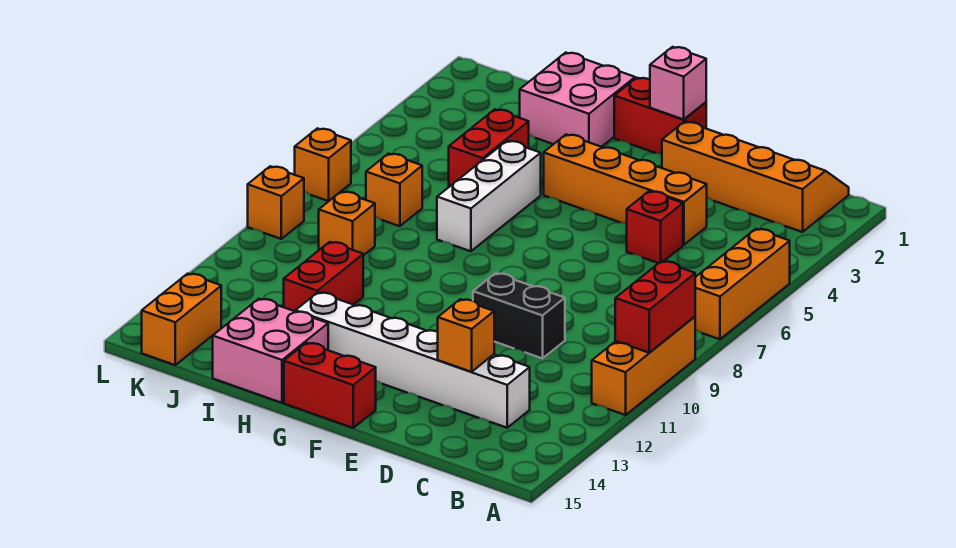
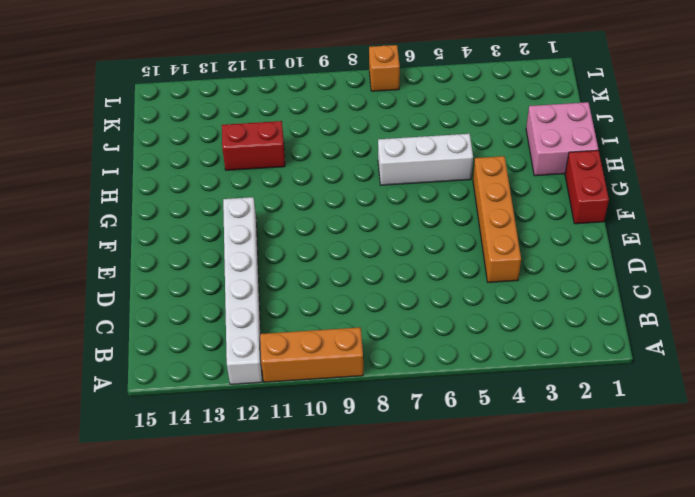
white brick A12:F12 level 1 -> white brick C13:H13 level 1
none -> orange brick A5:A7 level 1
none -> orange slope B1:E2 level 1 top 2
none -> red brick D5 level 1

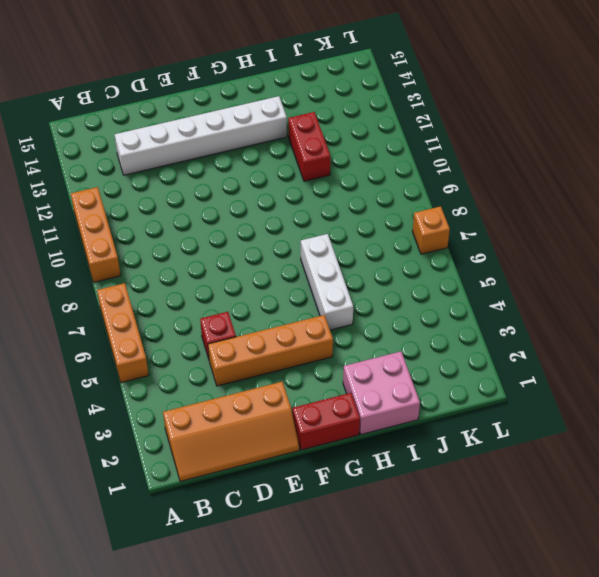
none -> black brick D10:E10 level 1
none -> red brick F15:G15 level 1
none -> pink brick H14:I15 level 1

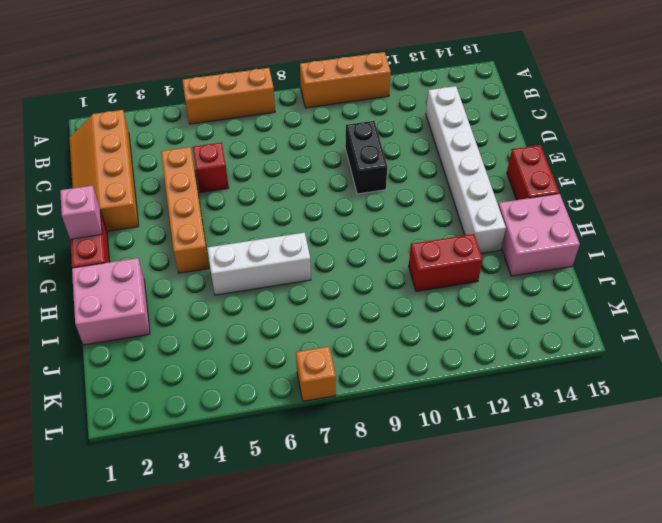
none -> red brick I4:I5 level 1
none -> orange brick J7 level 1
none -> orange brick J9 level 1

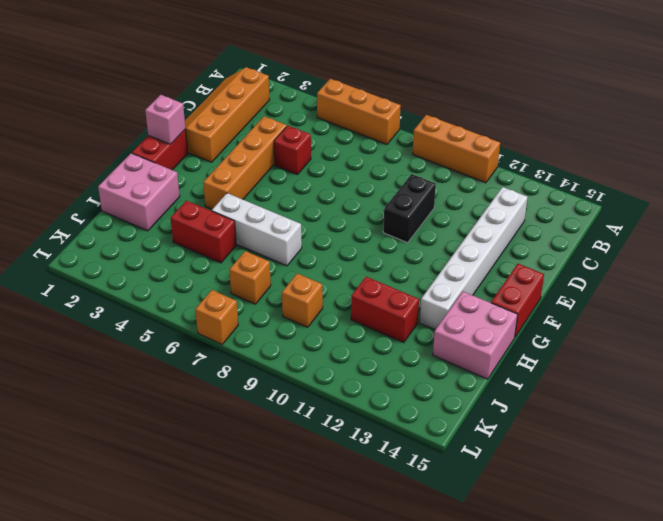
none -> orange brick K14:K15 level 1
none -> orange brick L9 level 1
none -> red brick A9:A10 level 2

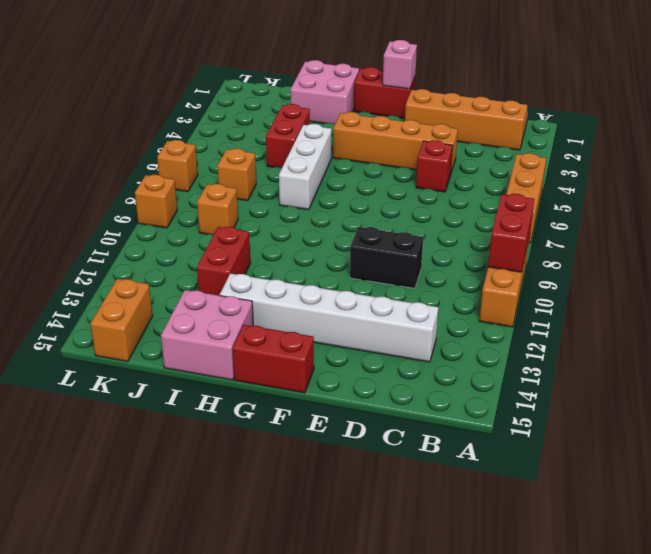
none -> orange brick D13 level 2

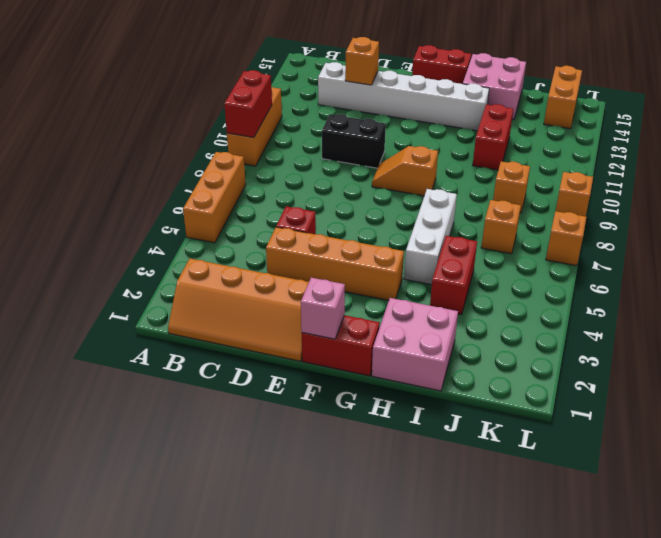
orange slope F9:G9 level 1 top G -> none

